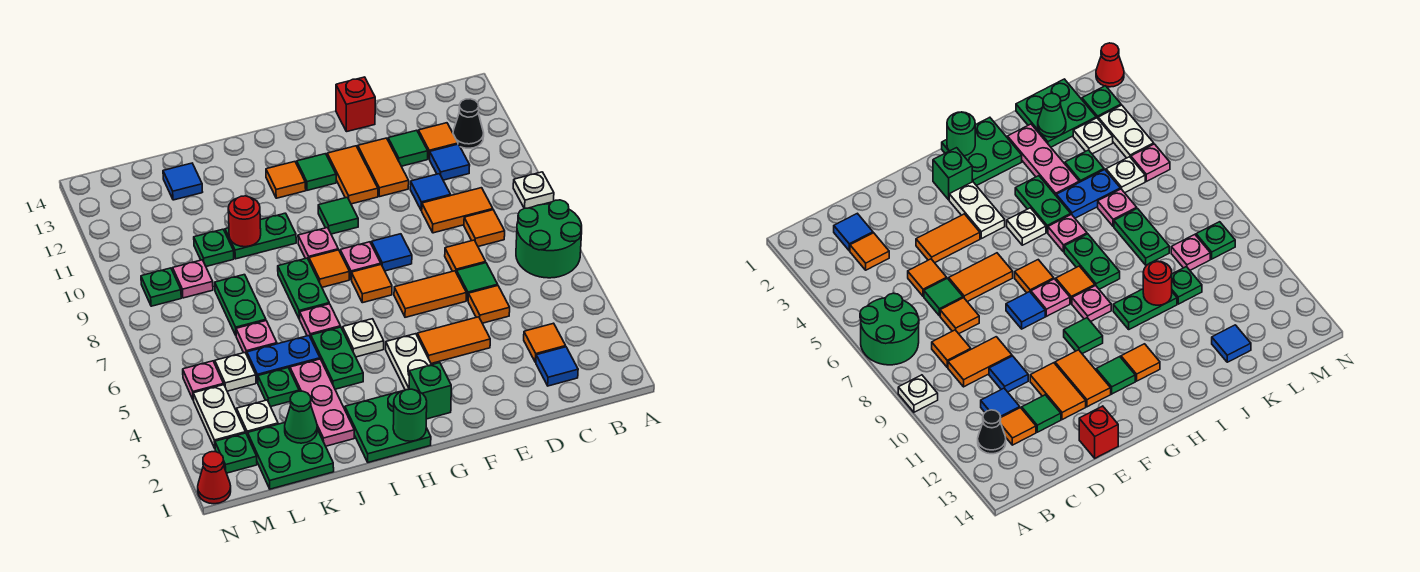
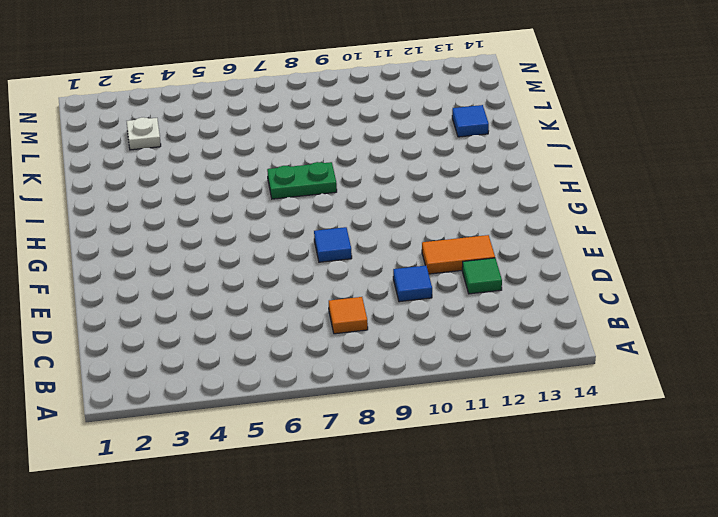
none -> green round brick A6:B7 level 1
none -> white plate A9 level 1
none -> black cone B12 level 1
none -> blue tile C2 level 1

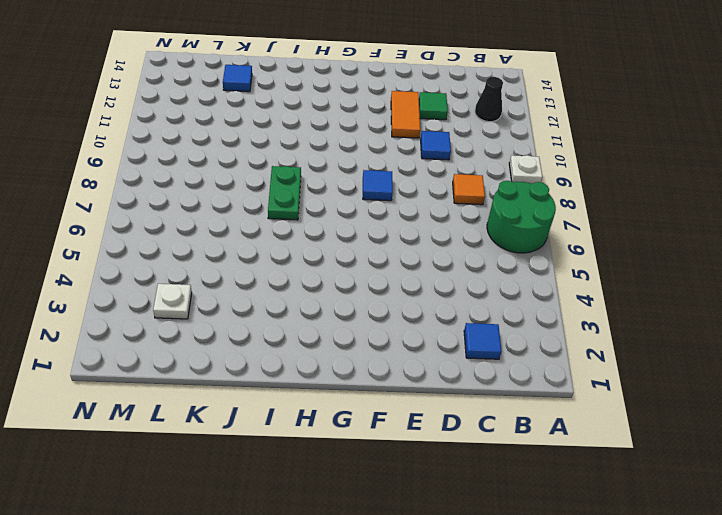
none -> orange tile C3 level 1
none -> orange tile C9:D9 level 1
none -> blue tile C11 level 1
none -> orange tile C12 level 1

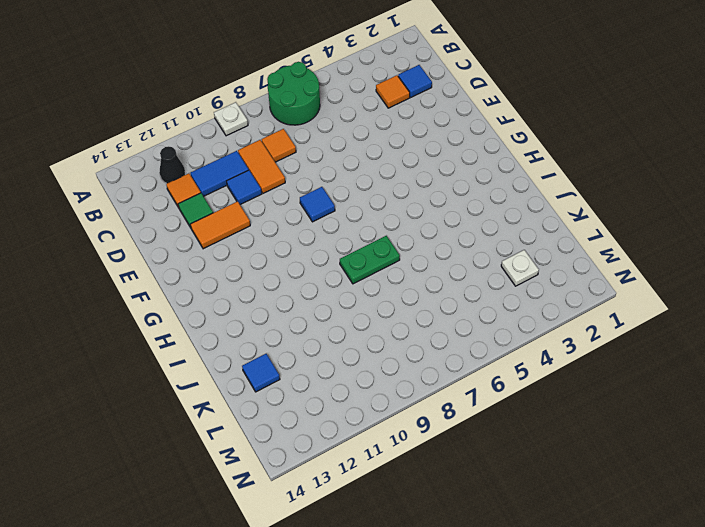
blue tile C10:C11 level 1 -> blue tile C11 level 1
none -> orange tile D5 level 1
none -> green tile D6 level 1
none -> orange tile D7 level 1
none -> orange tile E4:F4 level 1

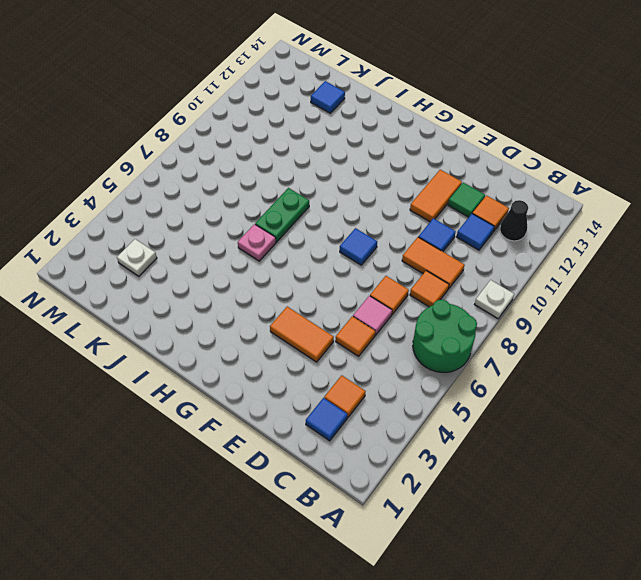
pink tile D6 level 1 -> green tile D6 level 1
none -> orange tile E6:F6 level 1
none -> red brick E14 level 1
none -> orange tile F11:F12 level 1
none -> green brick G2 level 1

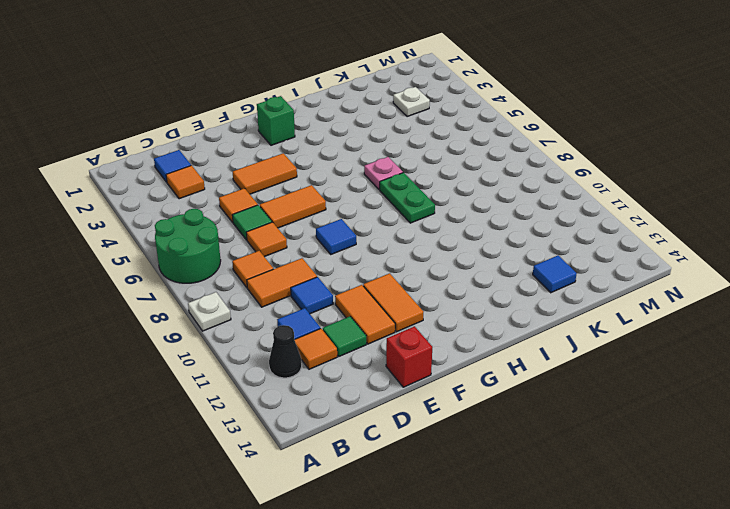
none -> white plate G3:G4 level 1
none -> orange tile G7 level 1
none -> pink plate G8 level 1
none -> green tile G10 level 1

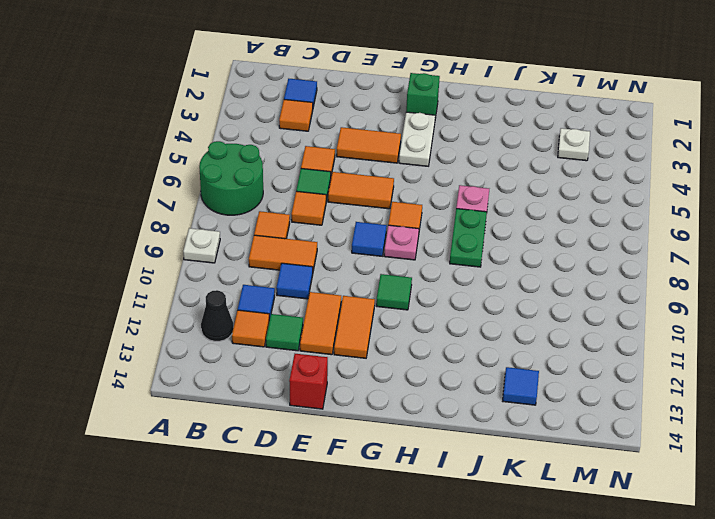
none -> green tile G12 level 1
none -> green plate H1:I2 level 1
none -> white plate H5 level 1
none -> orange tile H8 level 1

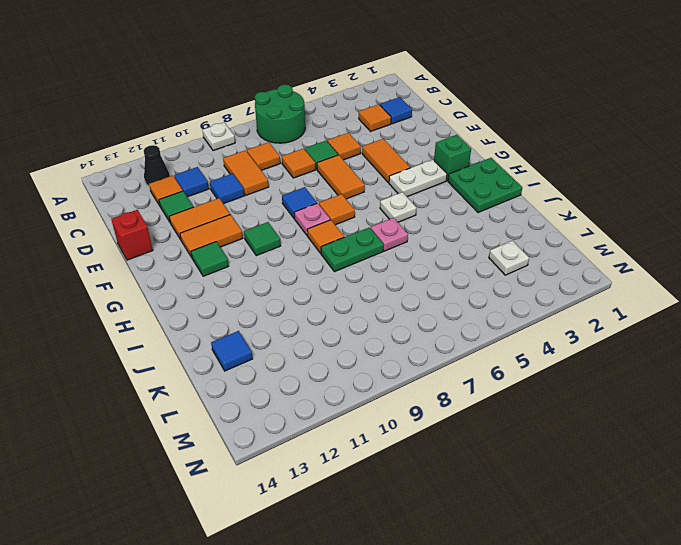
none -> pink plate H9 level 1
none -> orange tile H12 level 1
none -> green plate I4:I5 level 1
none -> green plate I10:J10 level 1

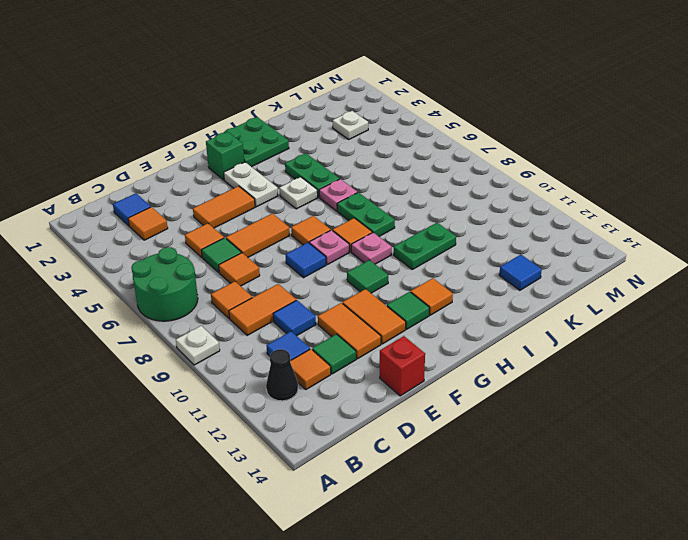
none -> pink plate J2:J4 level 1
none -> blue plate J5:K5 level 1
none -> green plate K1:L2 level 1
none -> green plate K4 level 1

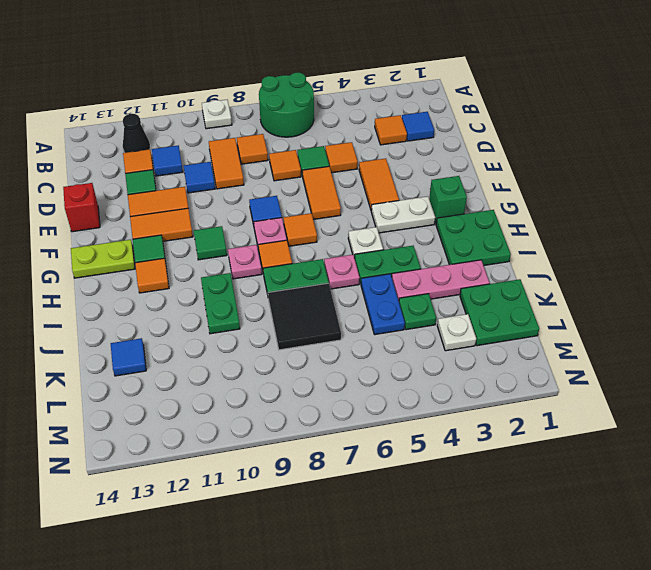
lime plate G13:G14 level 1 -> none
black tile J7:K8 level 1 -> green plate K7:K8 level 1
none -> pink plate K6 level 1
none -> green plate K10 level 1
none -> white plate L5 level 1
none -> pink plate L9 level 1

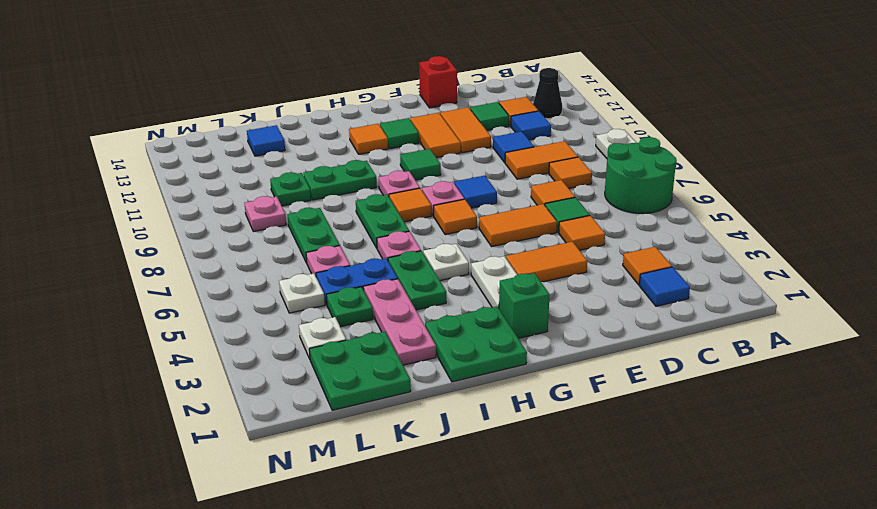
none -> green plate M2 level 1
none -> white plate M3:M4 level 1
none -> pink plate M5 level 1
none -> green plate M9 level 1

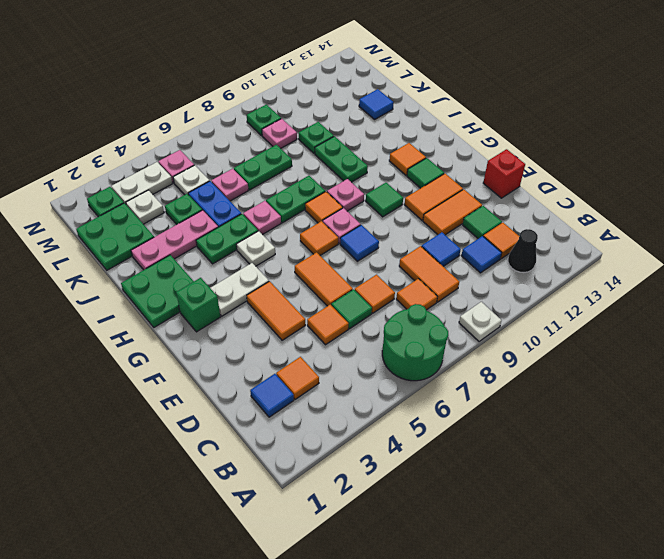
none -> red cone N1 level 1
none -> green round brick H1 level 2
none -> red round brick J10 level 2
none -> green cone K2 level 2

